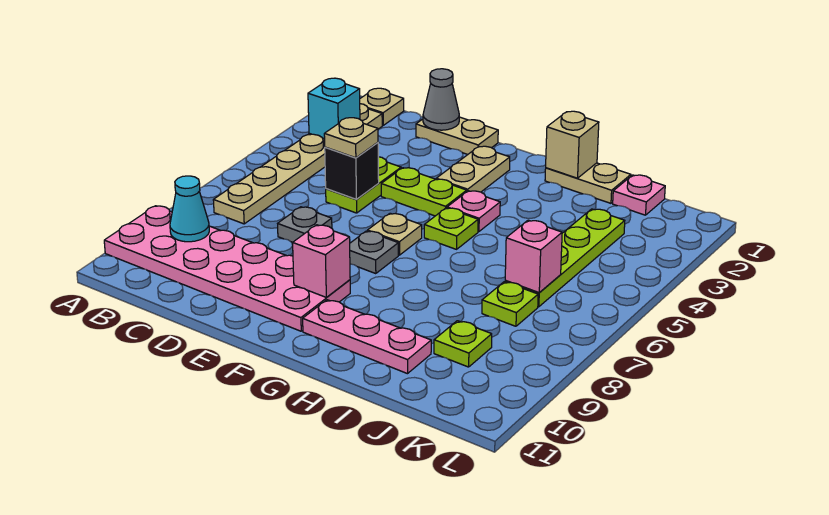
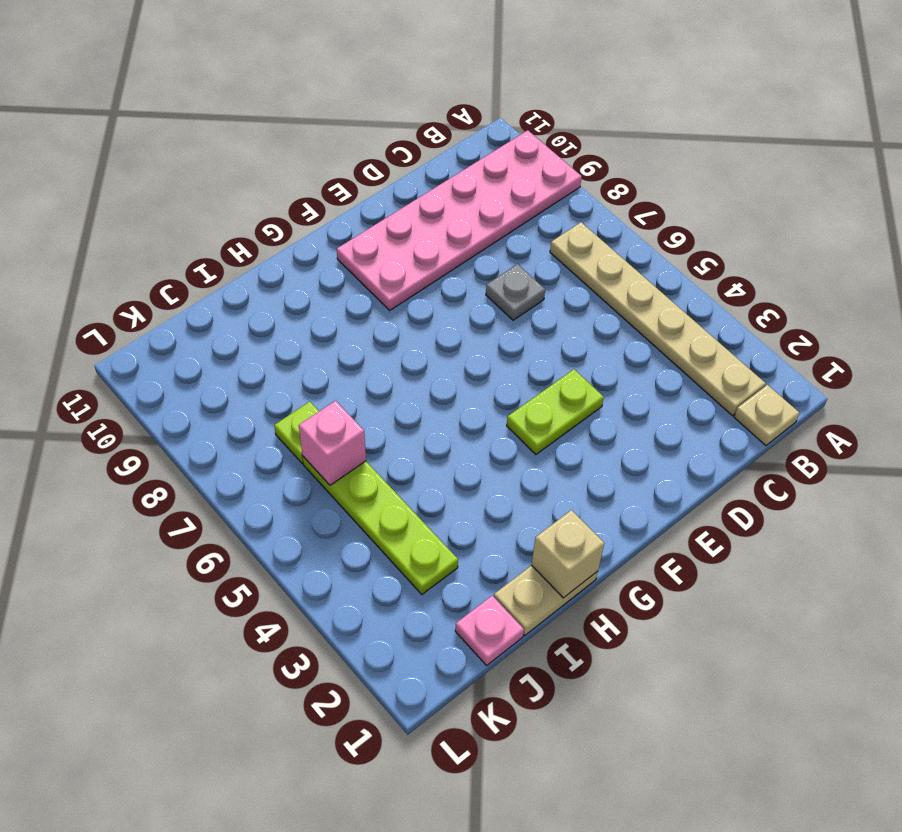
none -> tan plate D1:E1 level 1
none -> lime plate D4:D5 level 1
none -> tan plate F2:F3 level 1

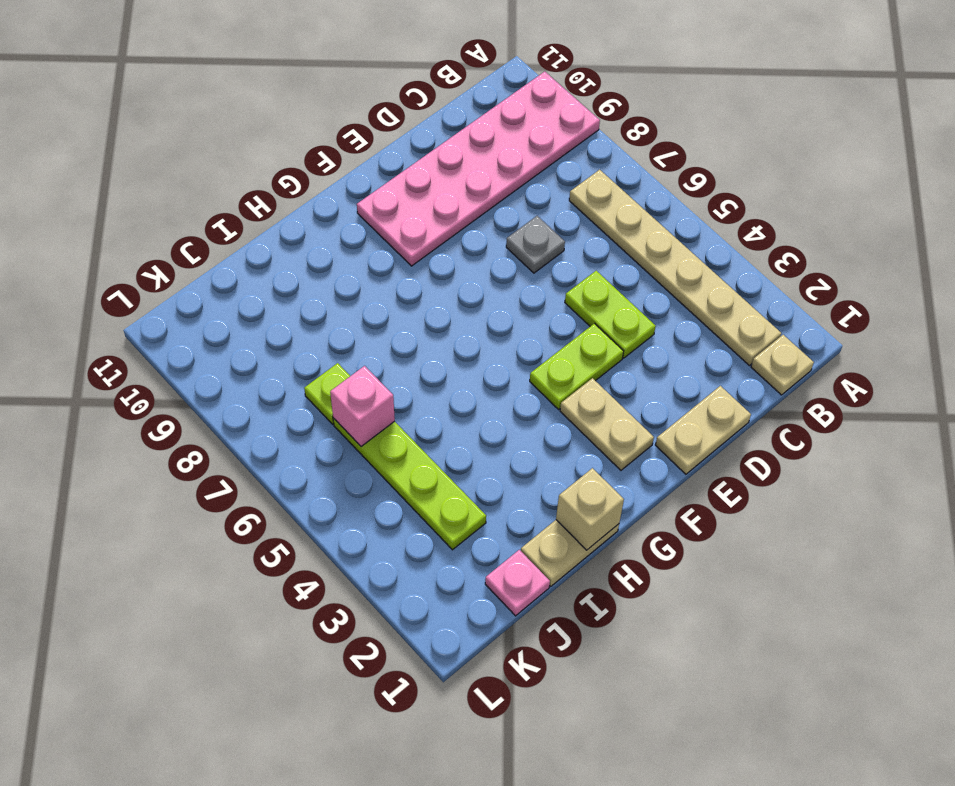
none -> tan plate F6 level 1
none -> grey plate F7 level 1
none -> pink plate G4 level 1

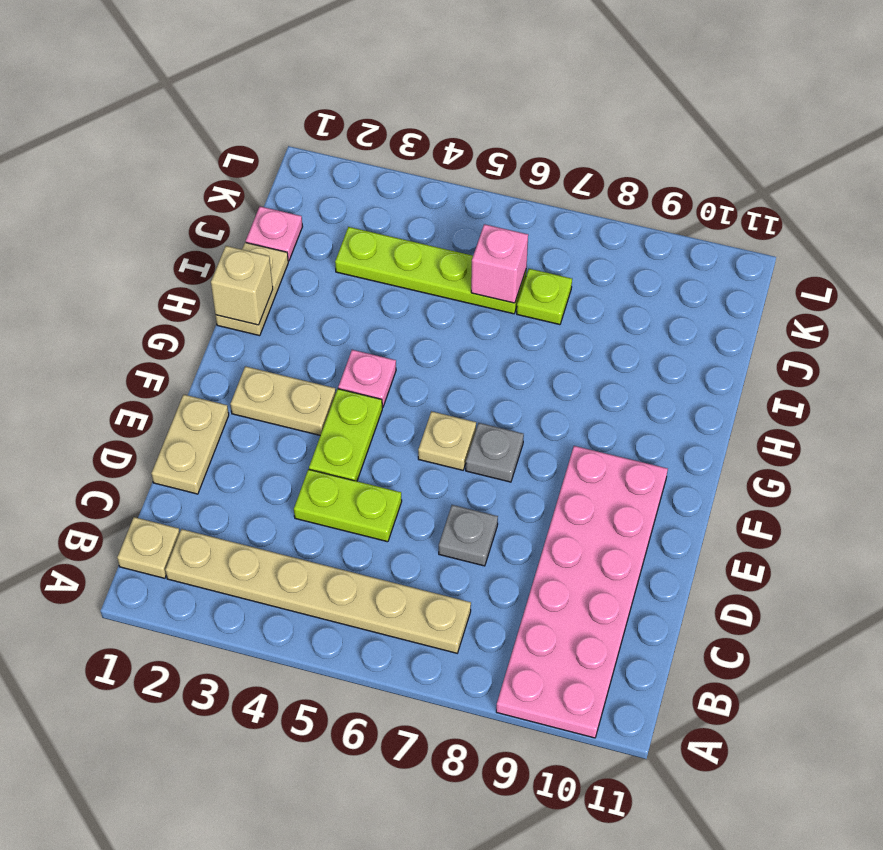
none -> lime plate G5 level 1
none -> pink plate G10:I10 level 1
none -> lime plate J9 level 1

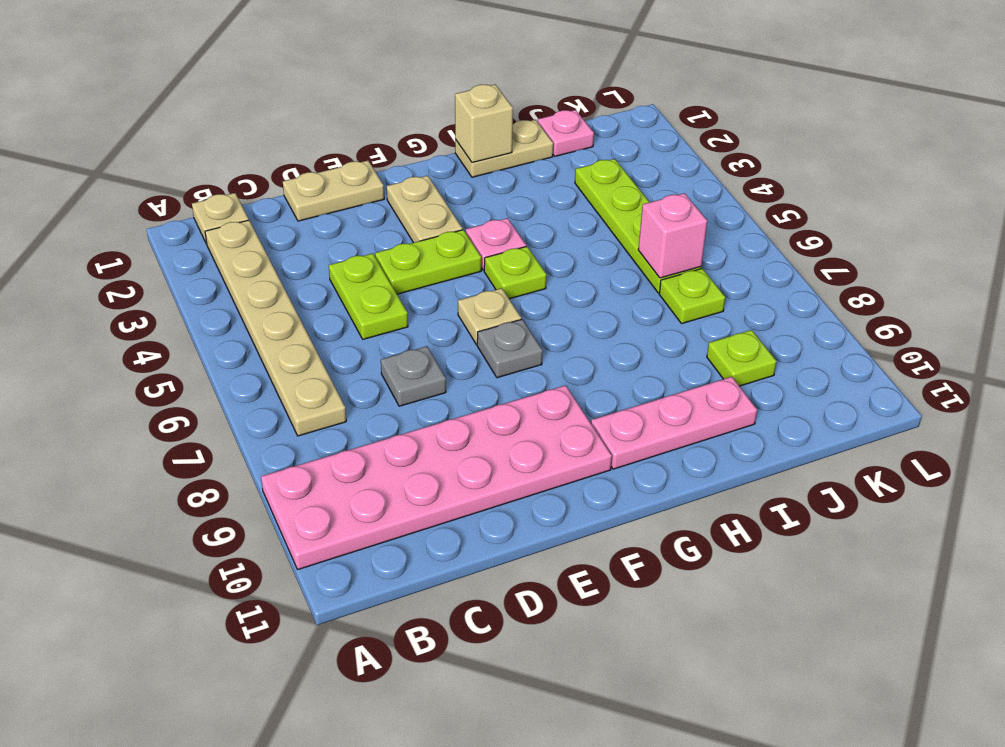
none -> cyan brick B3 level 2
none -> cyan cone B9 level 2
none -> grey cone D1 level 2

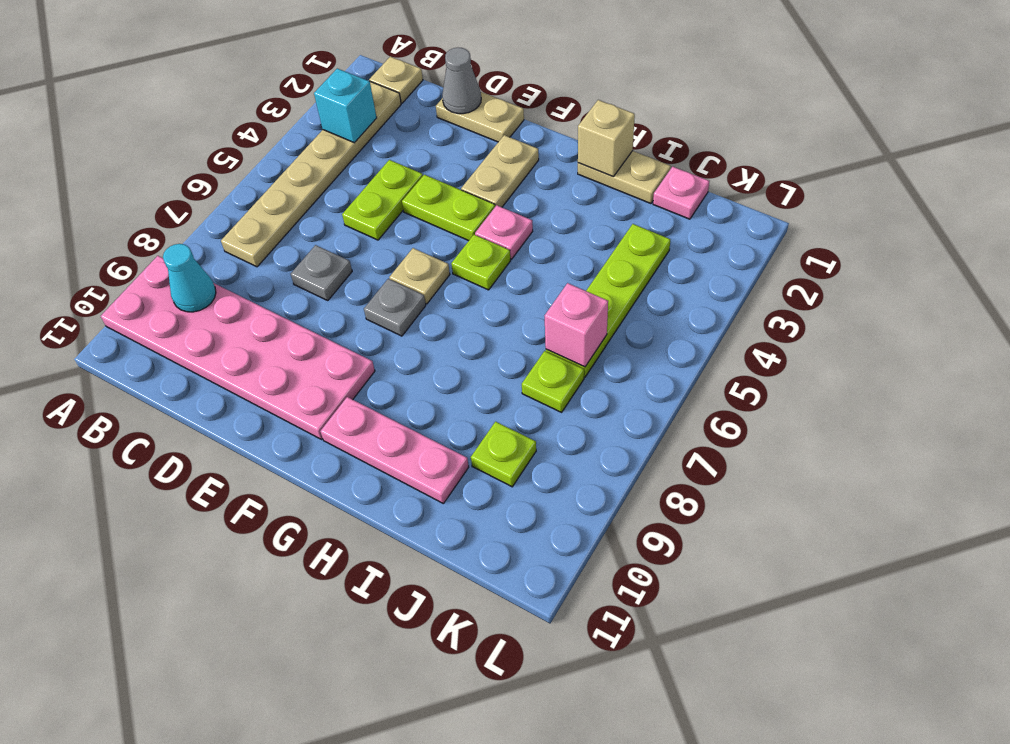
none -> black brick D5 level 2
none -> pink brick F9 level 2
none -> tan plate D5 level 3

